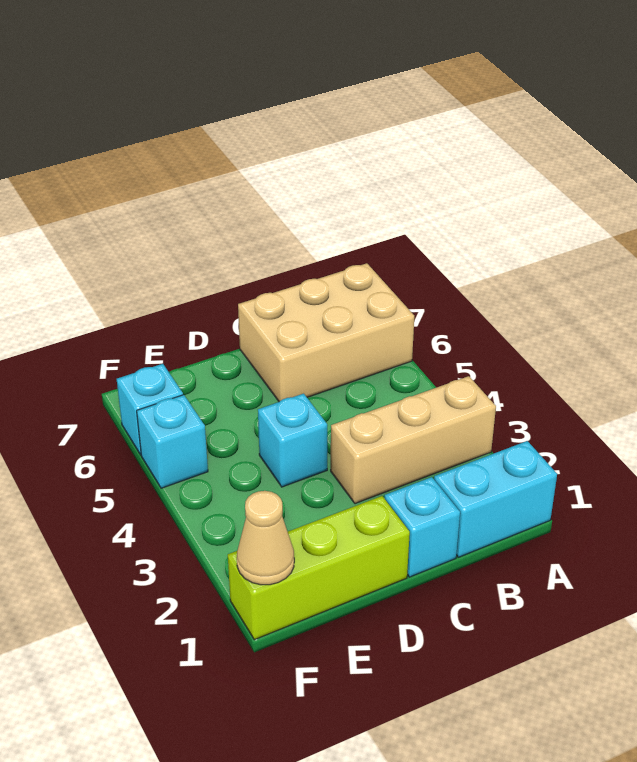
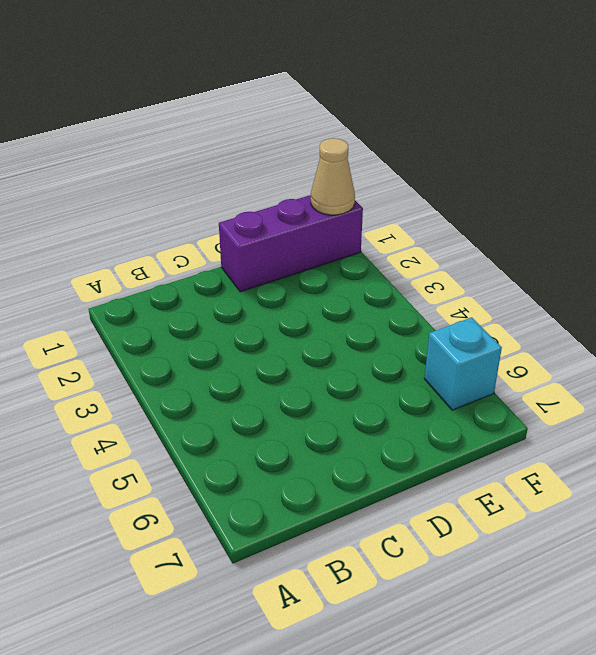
purple brick D1:F1 level 1 -> lime brick D1:F1 level 1
none -> cyan brick A1:B1 level 1
none -> tan brick A3:C3 level 1

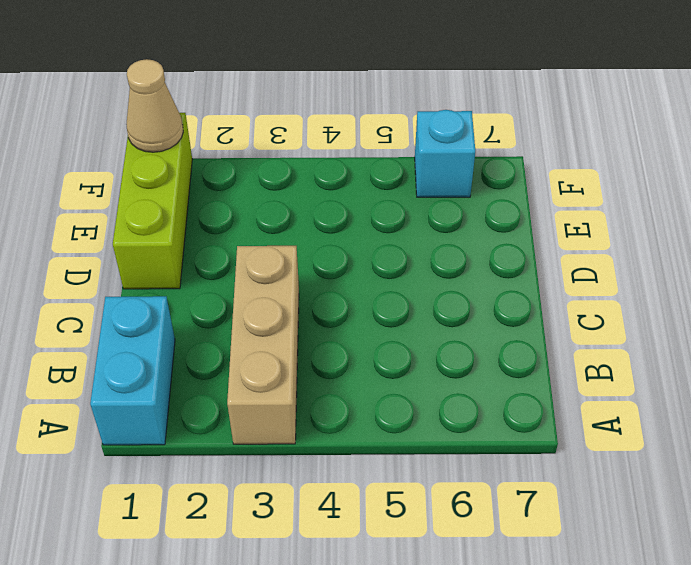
none -> tan brick A6:C7 level 1
none -> cyan brick C1 level 1

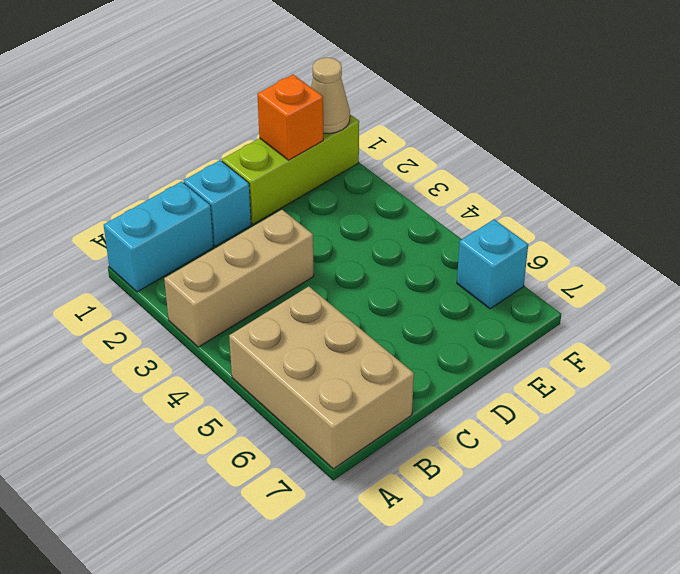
tan brick A5:B7 level 1 -> tan brick A6:C7 level 1
orange brick E1 level 2 -> none
none -> cyan brick D4 level 1
none -> cyan brick F5 level 1

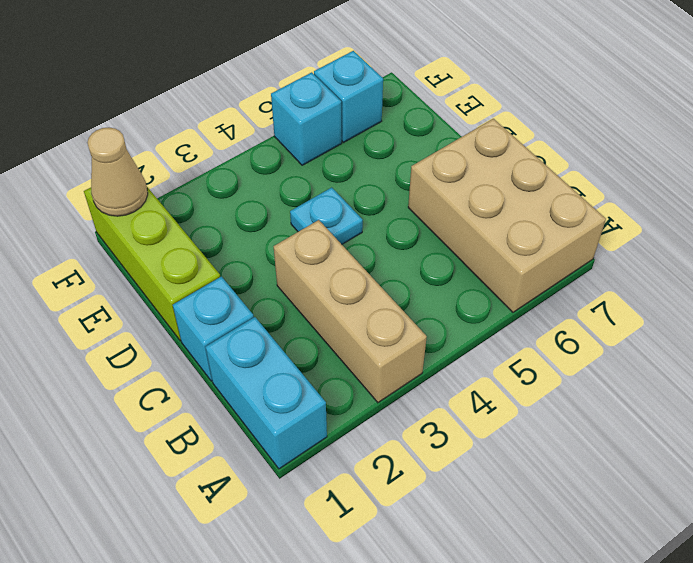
cyan plate D4 level 1 -> cyan brick D4 level 1

